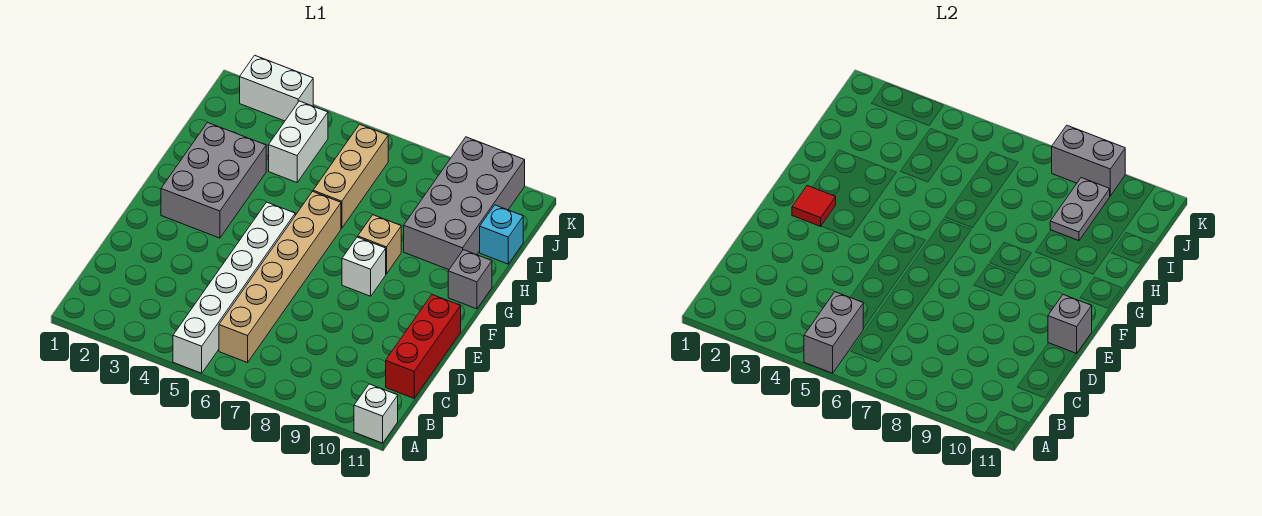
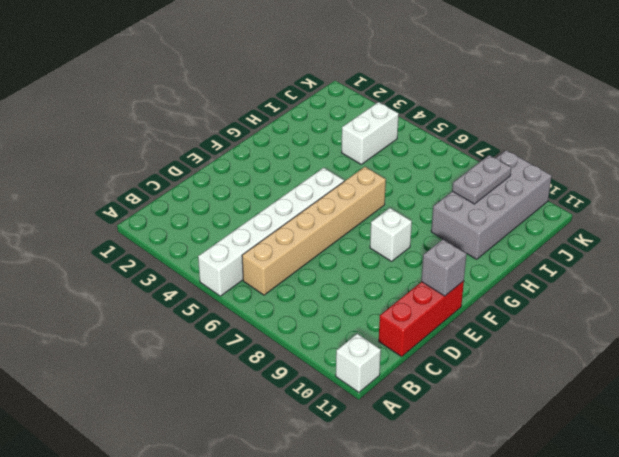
none -> grey brick F2:H3 level 1
none -> tan brick G8 level 1
none -> grey brick G11 level 1

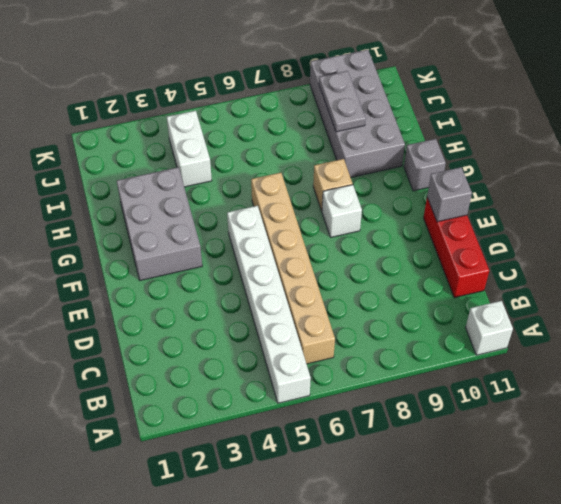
none -> tan brick H6:J6 level 1
none -> cyan brick I11 level 1
none -> white brick K2:K3 level 1

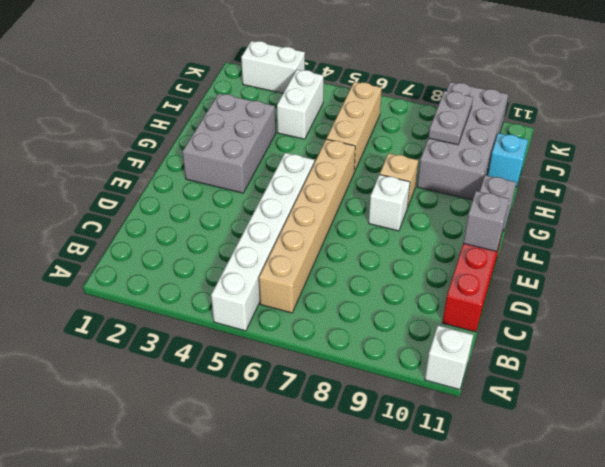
none -> grey brick A5:B5 level 2
none -> red tile F2 level 2
none -> grey brick K8:K9 level 2

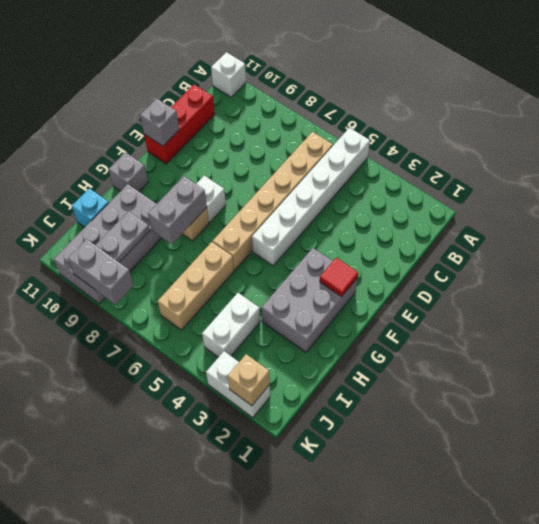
grey brick G8:H8 level 2 -> grey brick A5:B5 level 2
tan brick K2 level 2 -> none

